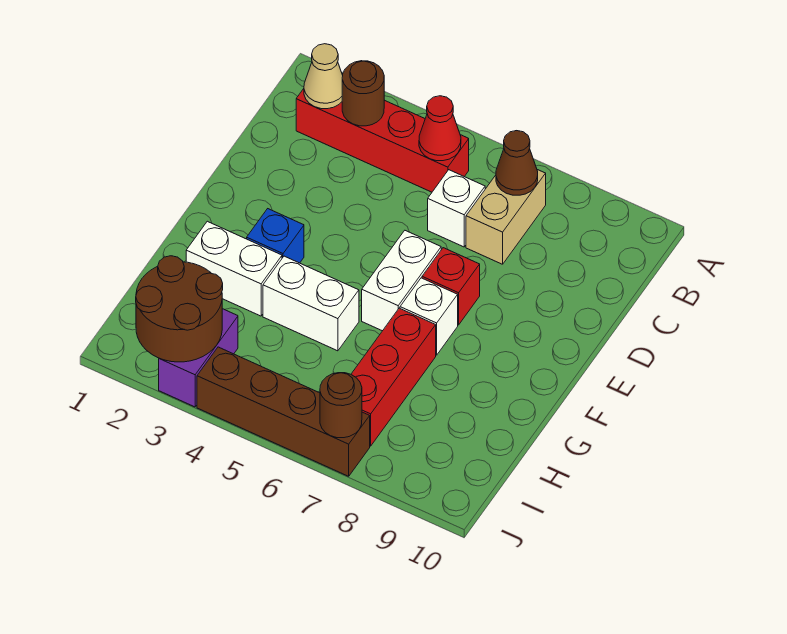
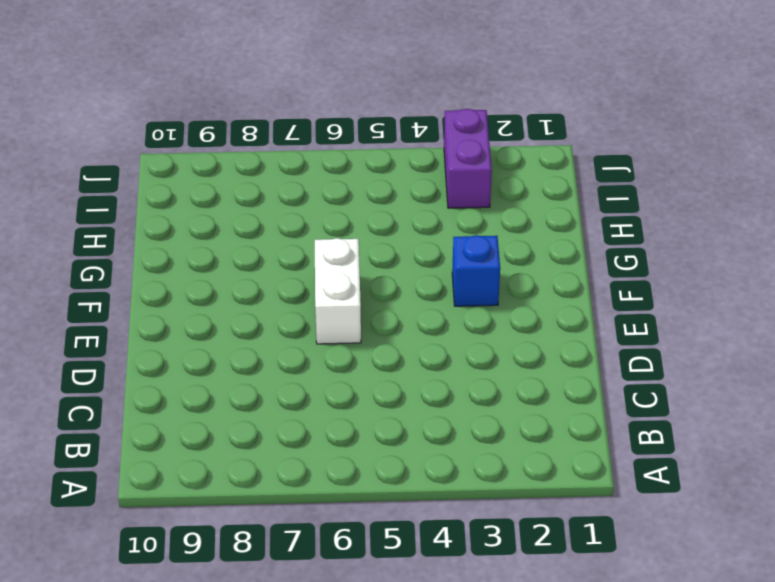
none -> red brick B2:B5 level 1
none -> tan brick B7:C7 level 1
none -> white brick C6 level 1

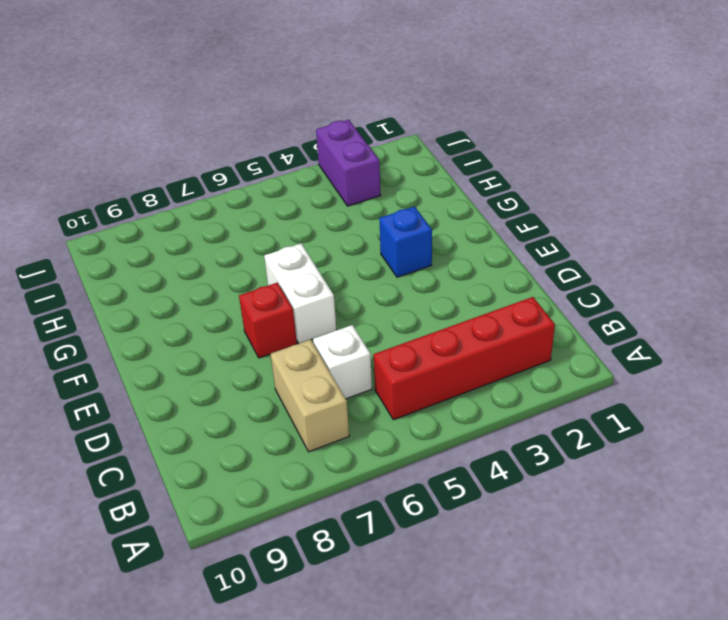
none -> white brick F7 level 1
none -> white brick G2:G3 level 1
none -> white brick G4:G5 level 1

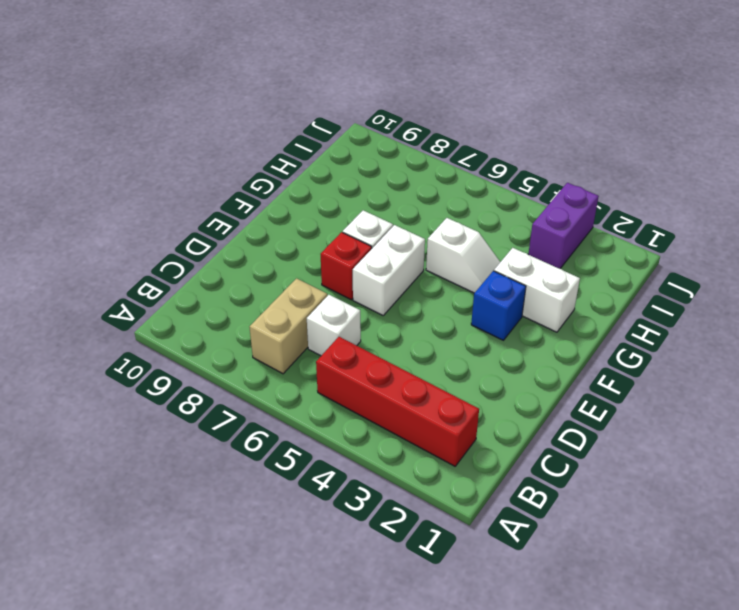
white slope G4:G5 level 1 top 5 -> white brick G4:G5 level 1
none -> red brick G7:I7 level 1
none -> brown brick J4:J7 level 1
none -> tan cone B2 level 2

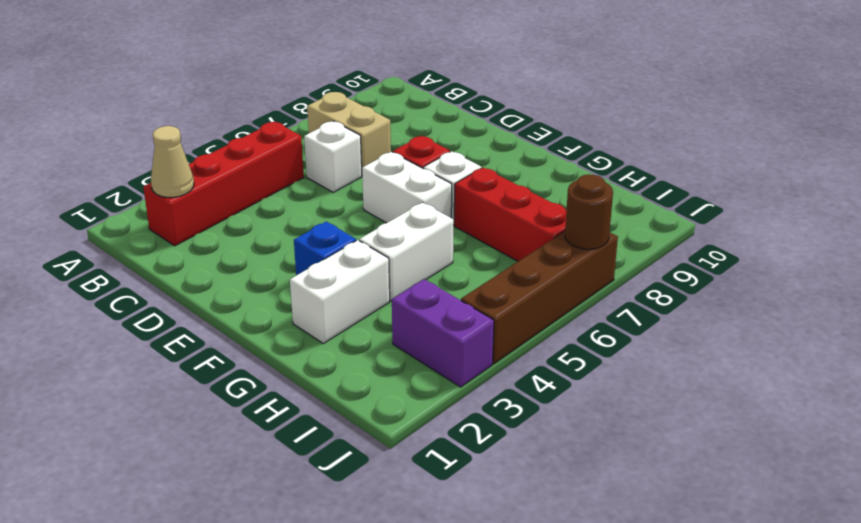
none -> brown round brick B3 level 2
none -> red cone B5 level 2
none -> brown cone B7 level 2

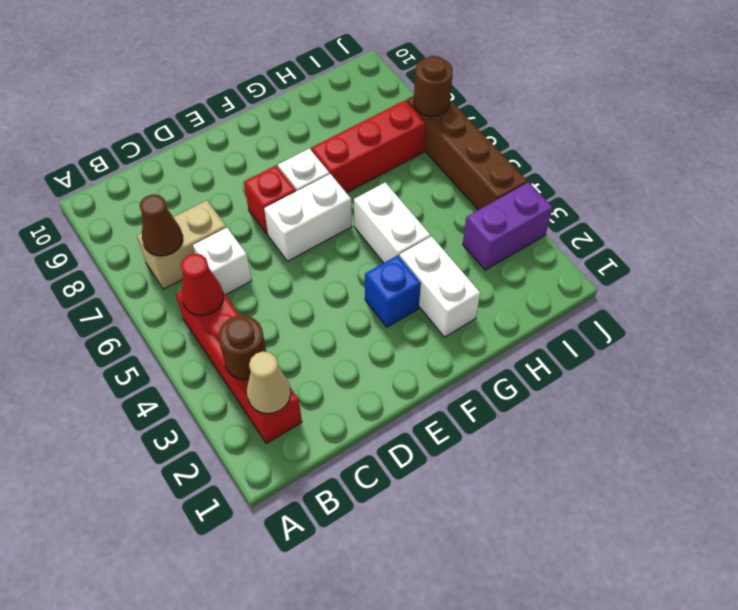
none -> brown round brick I2:J3 level 2

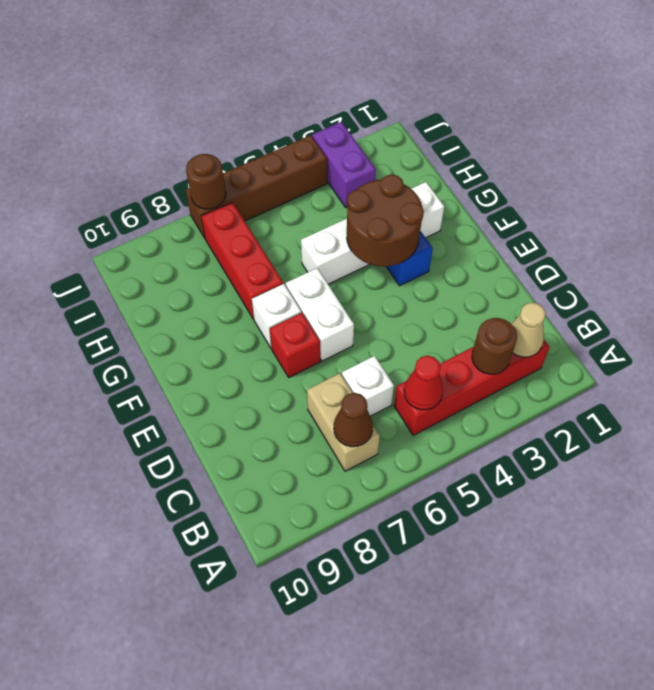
brown round brick F3:G4 level 2 -> brown round brick I2:J3 level 2

